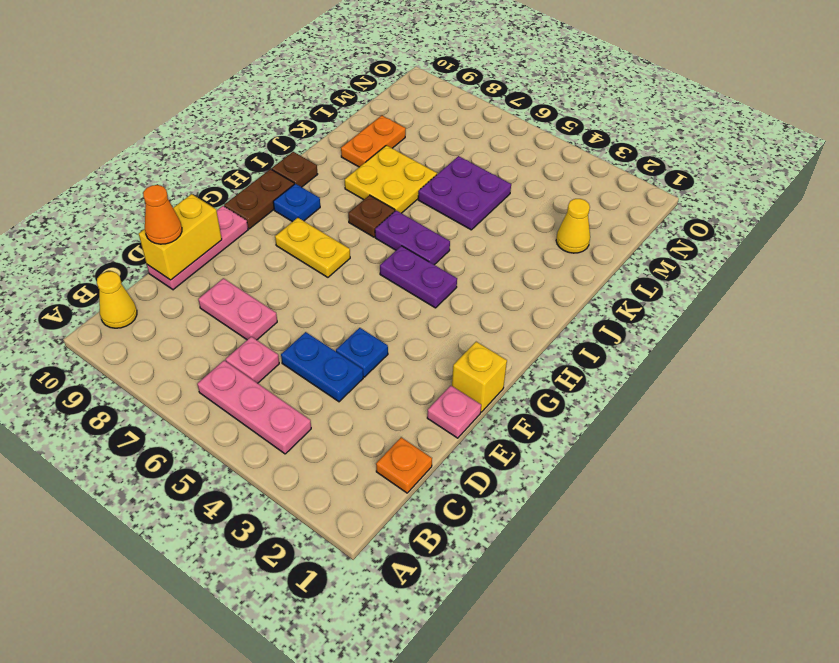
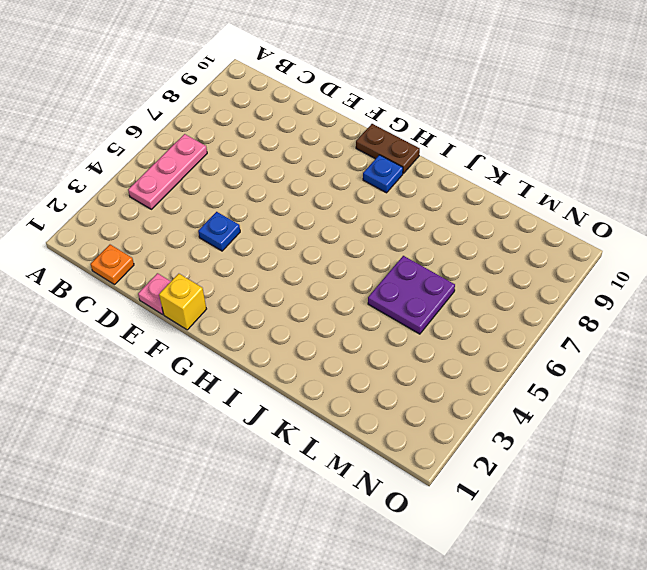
none -> yellow cone B10 level 1
none -> pink plate C6 level 1
none -> blue plate D4:D5 level 1

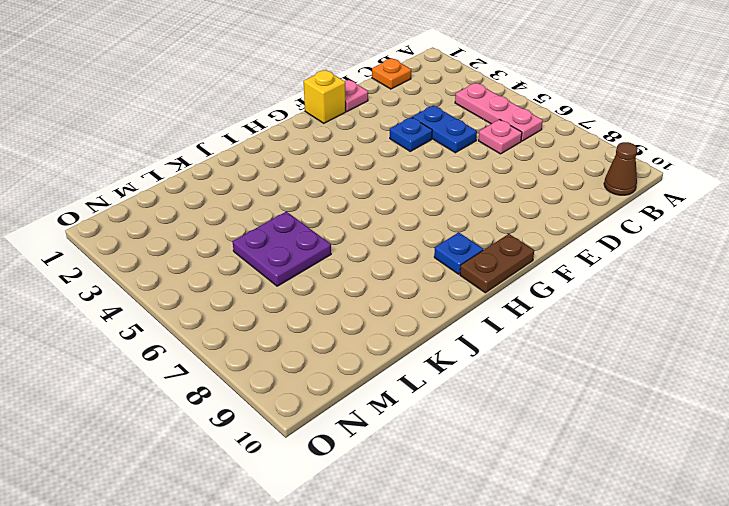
brown cone B10 level 1 -> yellow cone B10 level 1
none -> pink plate D7:D8 level 1
none -> pink plate D10:F10 level 1
none -> yellow plate G7:G8 level 1

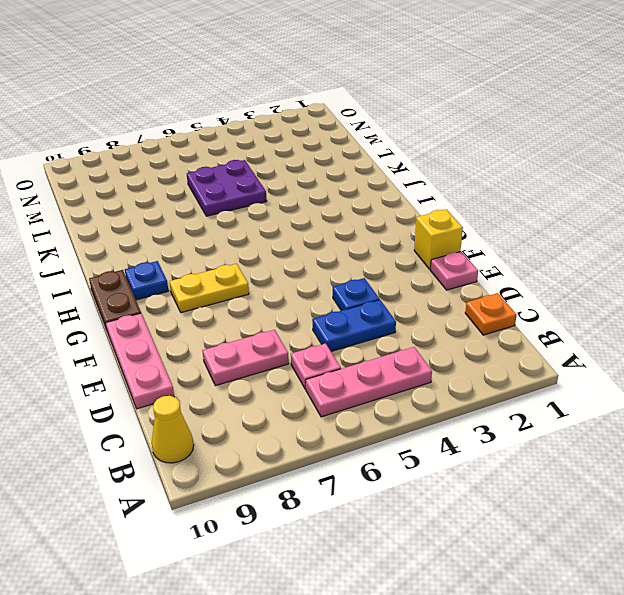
none -> purple plate H4:H5 level 1
none -> purple plate I5:I6 level 1
none -> brown plate I7 level 1

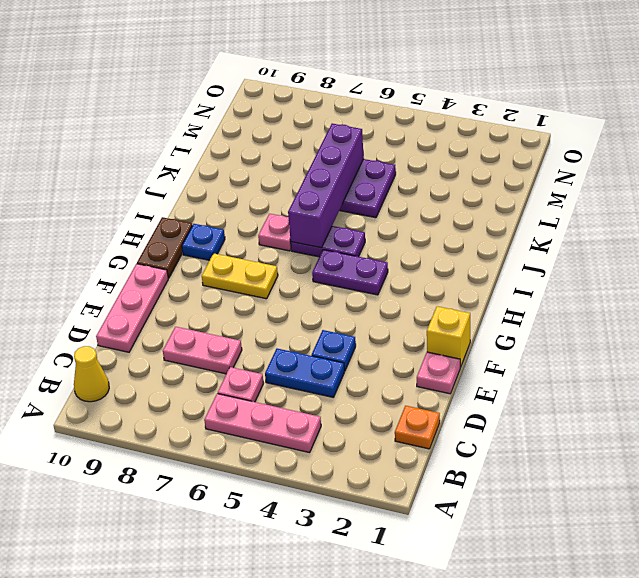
purple brick I6:L6 level 2 -> none
pink plate I7 level 1 -> brown plate I7 level 1
none -> brown plate I10 level 1
none -> yellow plate J7:K8 level 1
none -> orange plate K9:L9 level 1

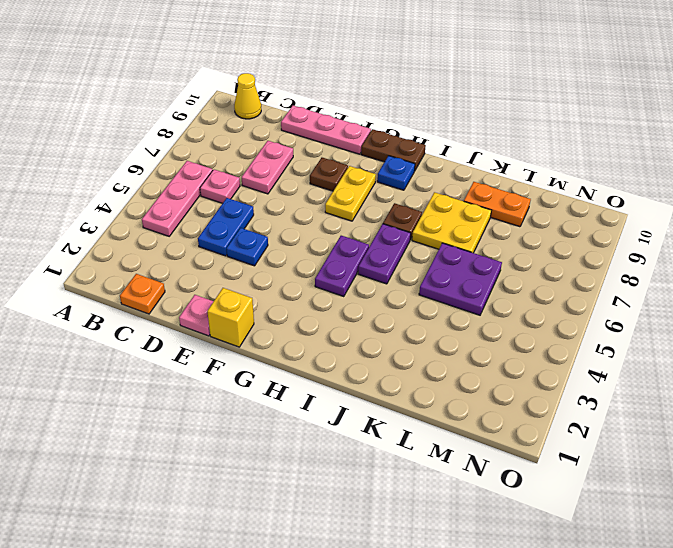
brown plate F8 level 1 -> brown plate I10 level 1
none -> yellow cone L2 level 1
none -> yellow brick D10:E10 level 2
none -> orange cone D10 level 3

